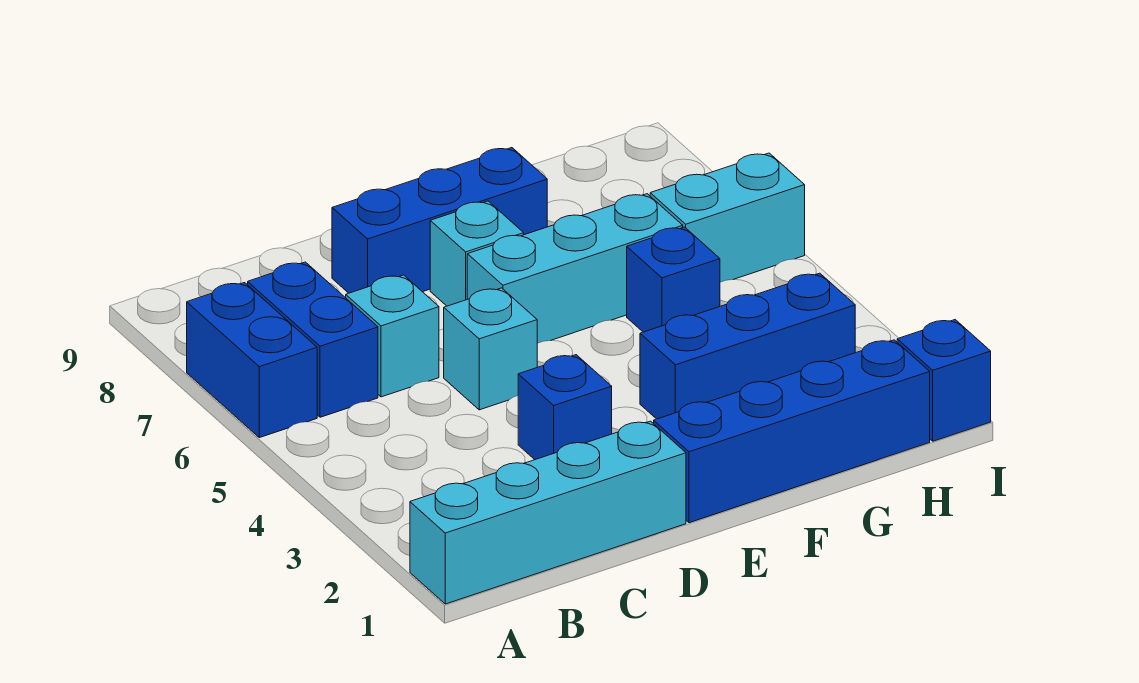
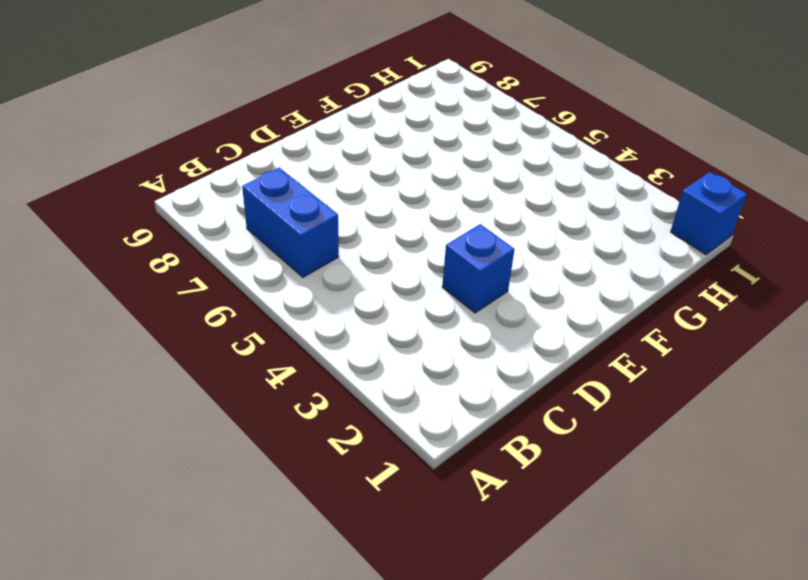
none -> cyan brick A1:D1 level 1
none -> blue brick A6:A7 level 1
none -> cyan brick C6 level 1

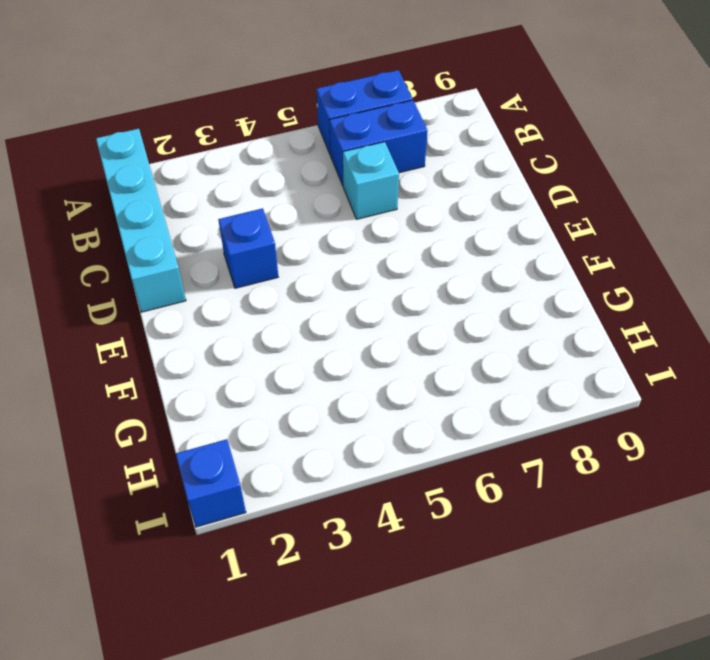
none -> cyan brick D5 level 1
none -> blue brick D8:F8 level 1
none -> blue brick E1:H1 level 1

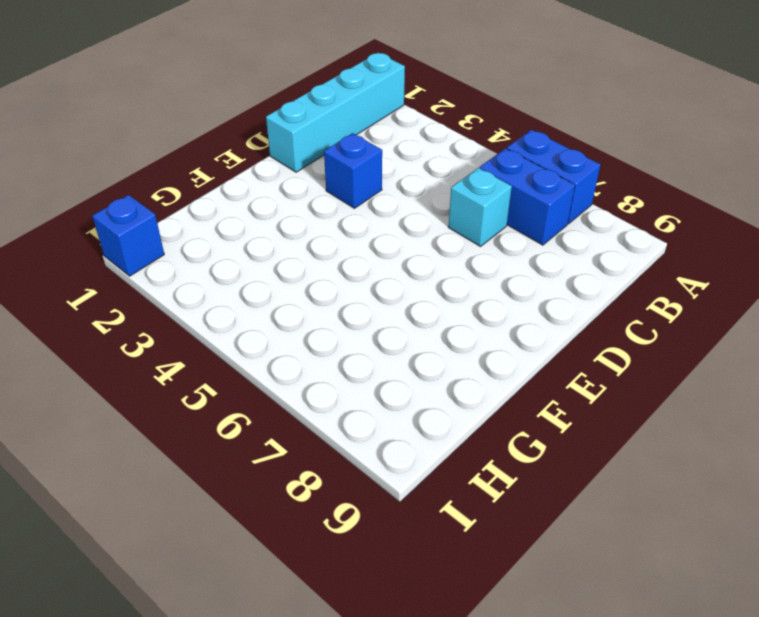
none -> cyan brick D5 level 1
none -> blue brick D8:F8 level 1
none -> blue brick E1:H1 level 1

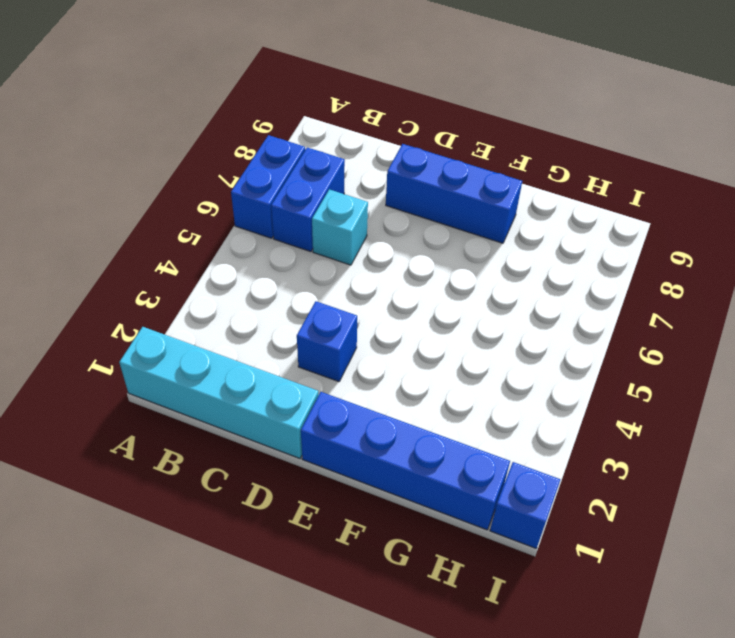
none -> cyan brick D5 level 1
none -> cyan brick E6:G6 level 1
none -> cyan brick E7 level 1

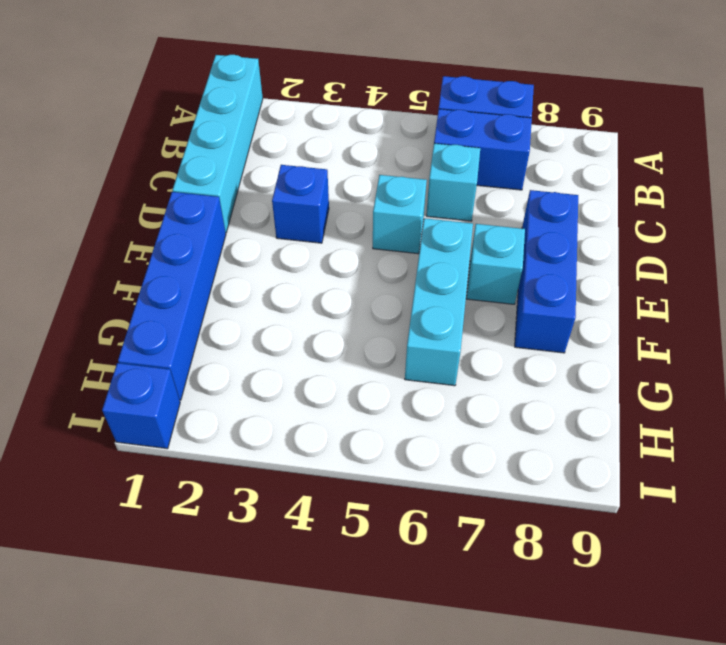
none -> blue brick F3:H3 level 1
none -> blue brick G5 level 1
none -> cyan brick H6:I6 level 1

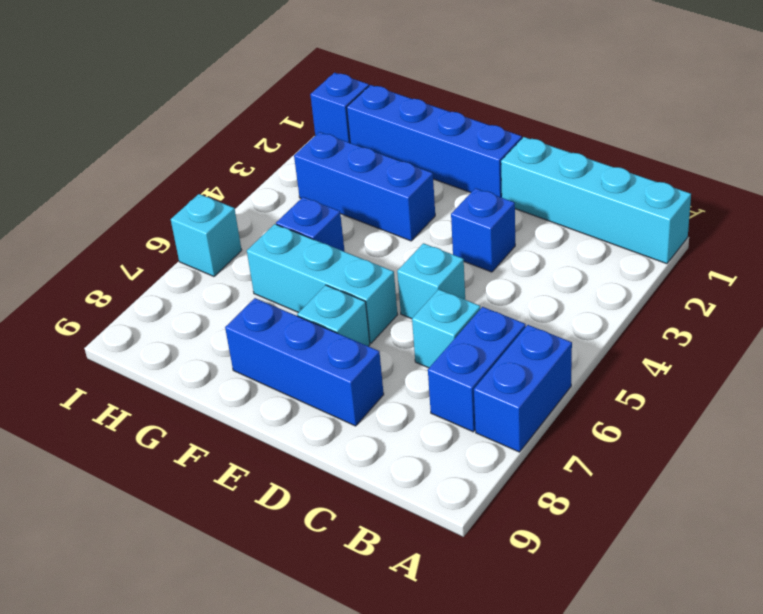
cyan brick I6 level 1 -> cyan brick H6:I6 level 1

